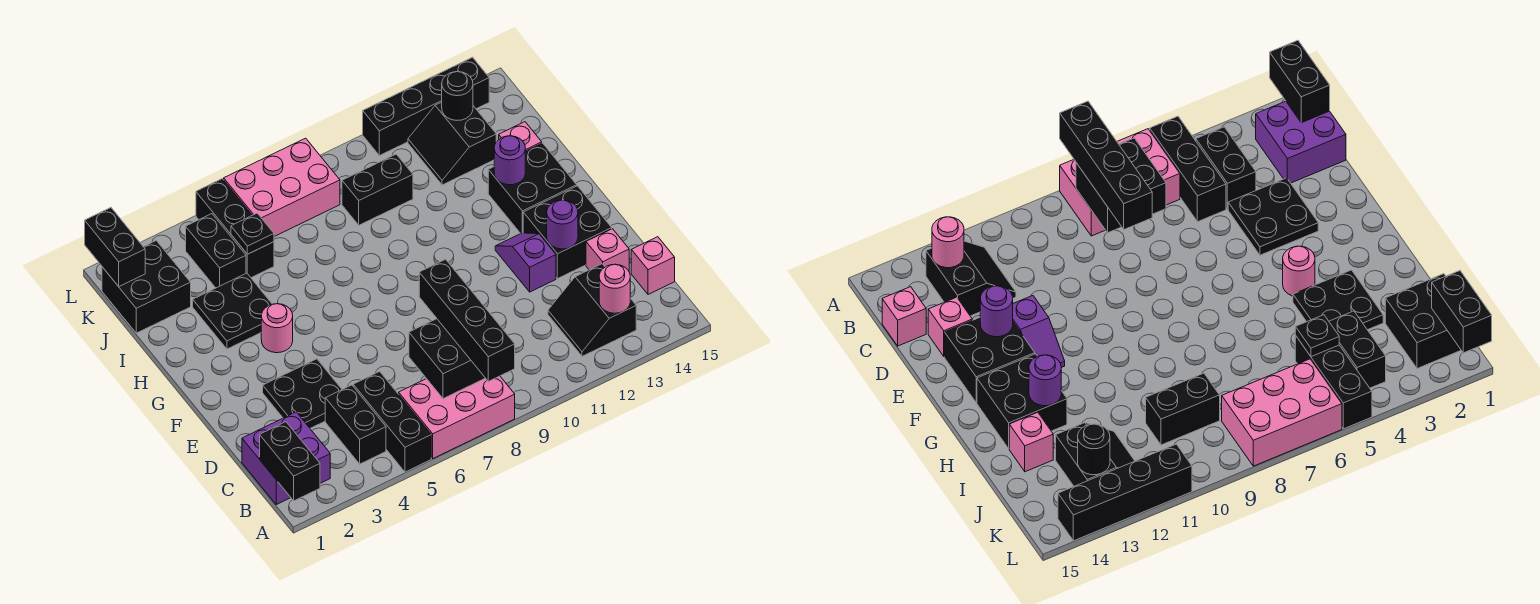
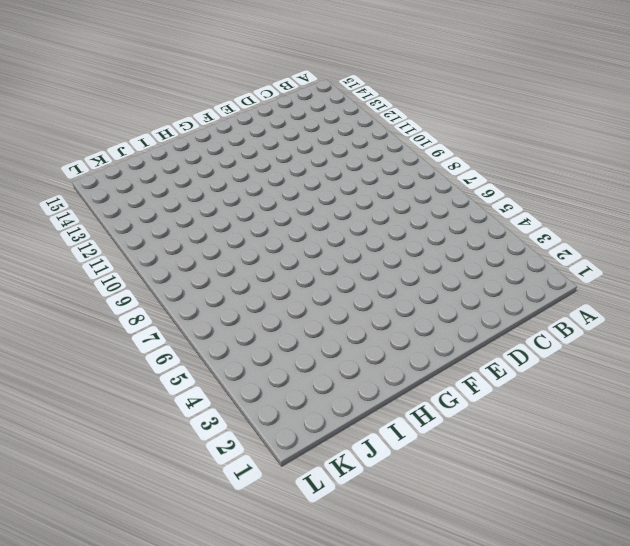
none -> black brick A5:C5 level 1
none -> pink brick A6:B8 level 1
none -> purple brick B1:C2 level 1
none -> black brick B4:C4 level 1

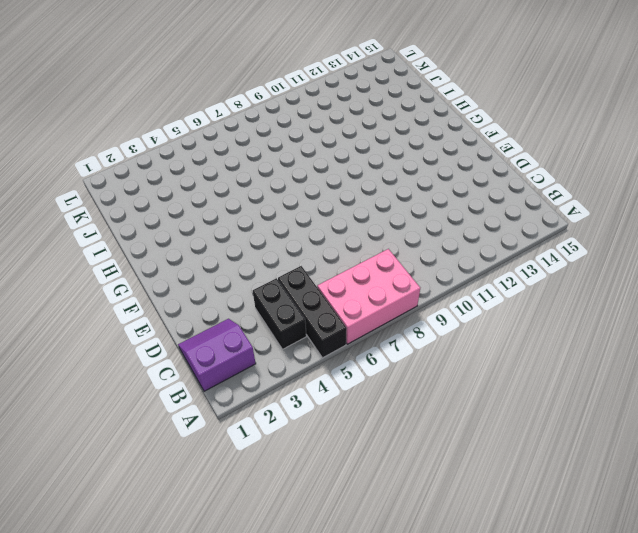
purple slope B1:C2 level 1 top B -> purple brick B1:C2 level 1
none -> black slope B12:C13 level 1 top 13
none -> pink brick C15 level 1
none -> black plate D3:E4 level 1
none -> pink brick D14 level 1

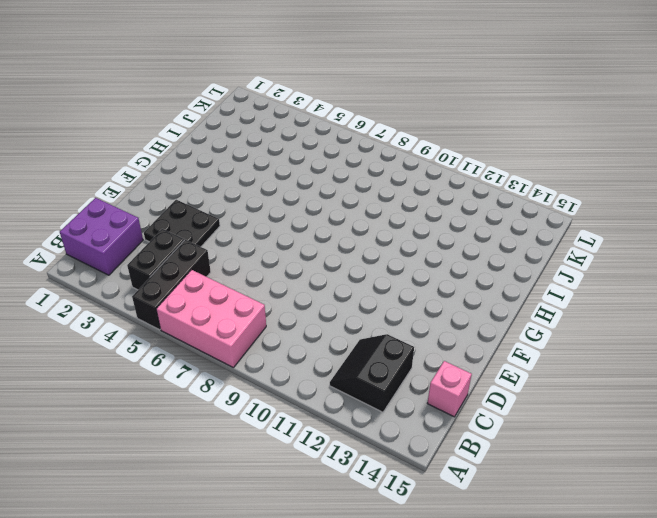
none -> pink brick D14 level 1
none -> purple slope E12:F12 level 1 top E
none -> black brick E13:F14 level 1
none -> pink round brick G4 level 1

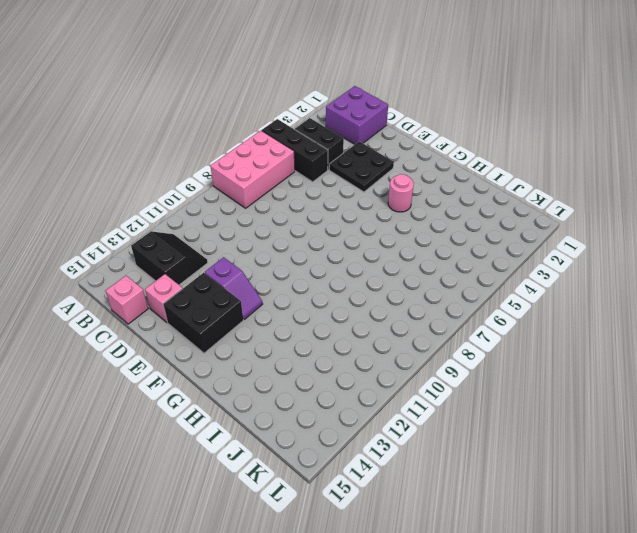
none -> black brick G13:H14 level 1
none -> black plate H3:I4 level 1
none -> pink brick I14 level 1
none -> black brick J1:K2 level 1

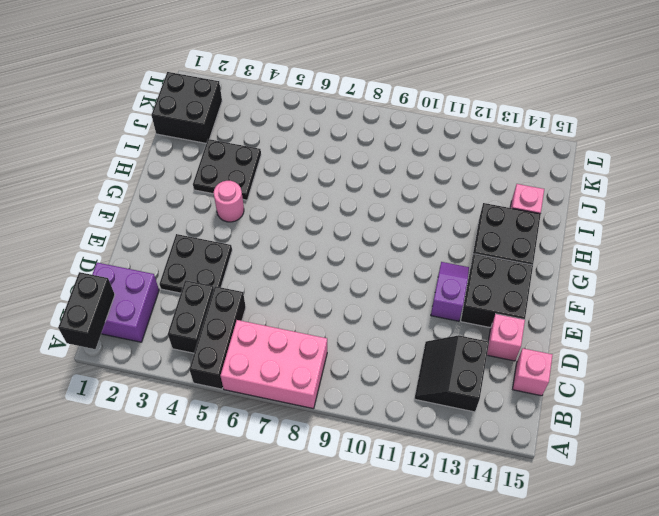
none -> black brick J4:K4 level 1
none -> black brick J5:L5 level 1
none -> black brick J9:J10 level 1
none -> black slope J12:K13 level 1 top 13

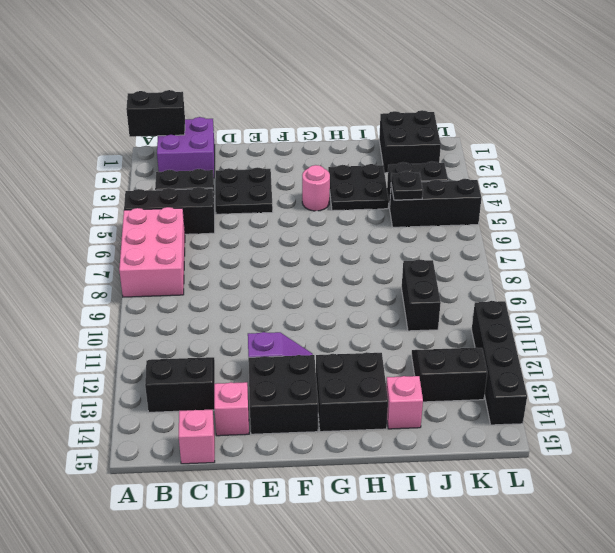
none -> pink brick K6:L8 level 1
none -> black brick B7:C8 level 2
none -> pink round brick B13 level 2
none -> purple round brick E13 level 2

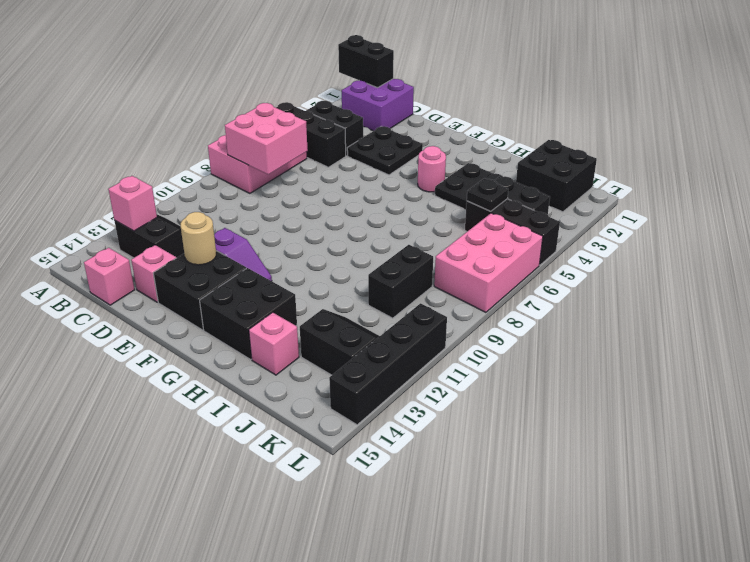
pink brick B7:C8 level 2 -> black brick B7:C8 level 2
pink brick B13 level 2 -> pink round brick B13 level 2
tan round brick E13 level 2 -> purple round brick E13 level 2
none -> purple round brick H13 level 2
none -> black brick K1:L1 level 2
none -> black round brick K13 level 2
none -> black brick A8:D8 level 3

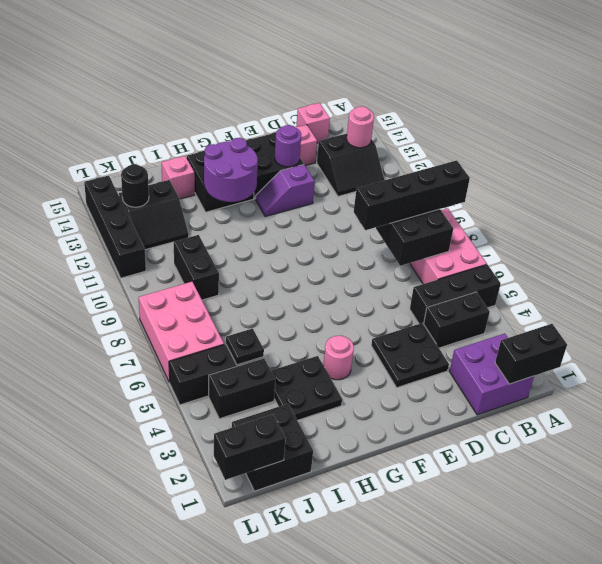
purple round brick G12:H13 level 2 -> purple round brick H13 level 2

